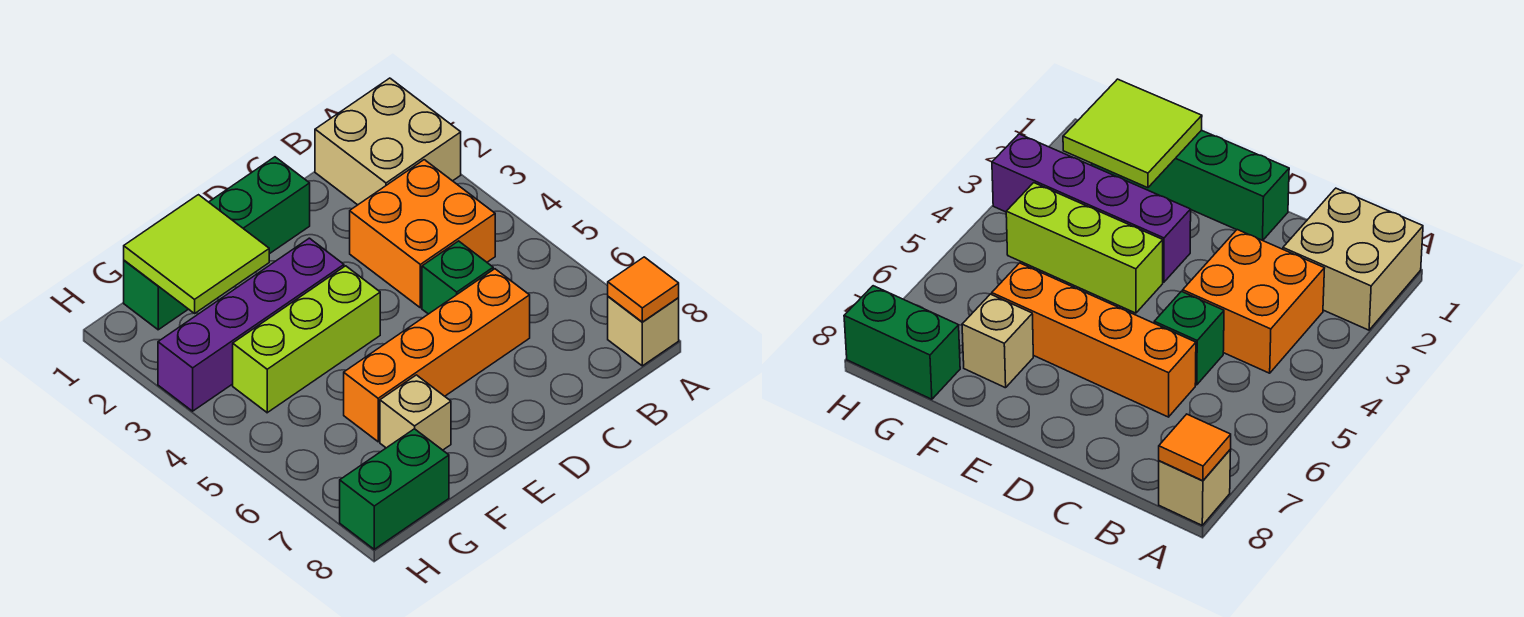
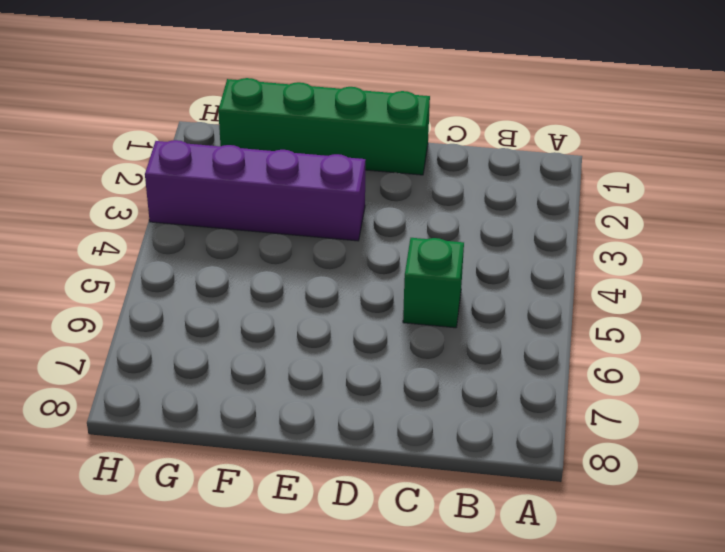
none -> tan brick A1:B2 level 1
none -> tan brick A8 level 1
none -> orange brick B3:C4 level 1

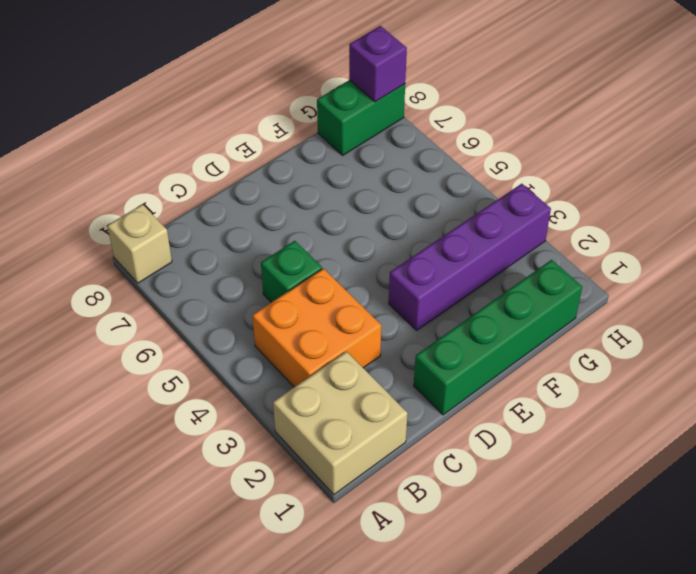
purple brick H8 level 2 -> none
none -> orange brick C6:F6 level 1
none -> lime brick E4:G4 level 1
none -> tan brick F7 level 1

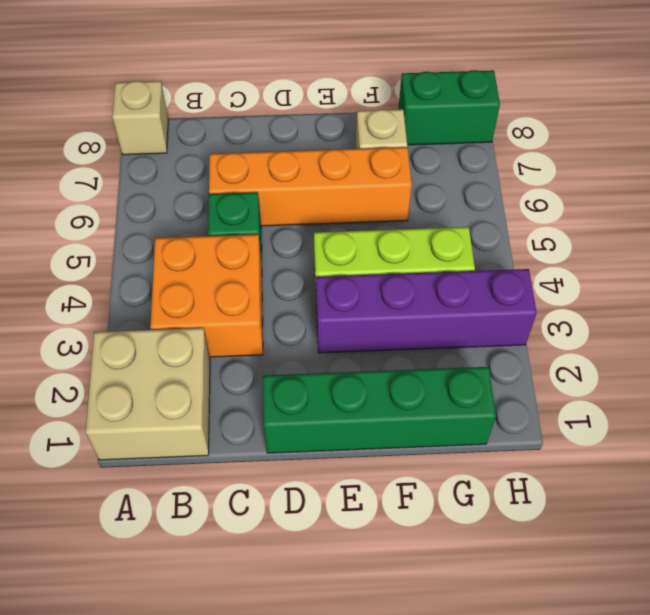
none -> orange tile A8 level 2
none -> lime tile F1:G2 level 2

